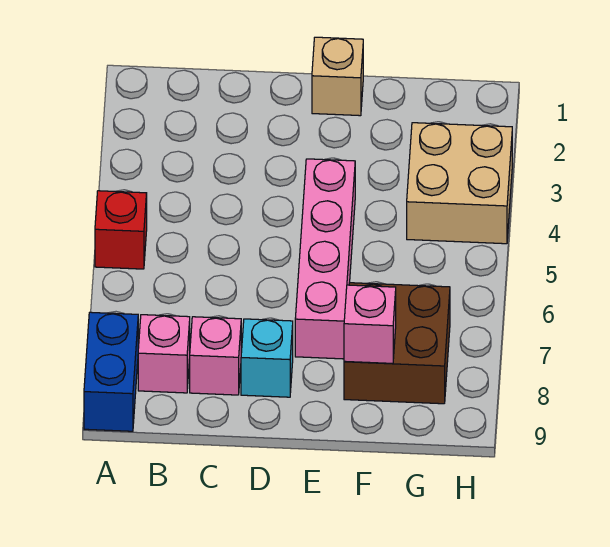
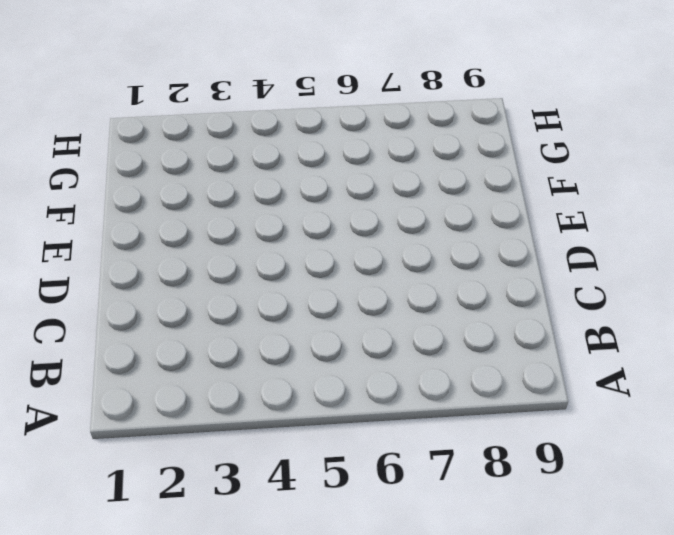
none -> red brick A5 level 1
none -> blue brick A8:A9 level 1

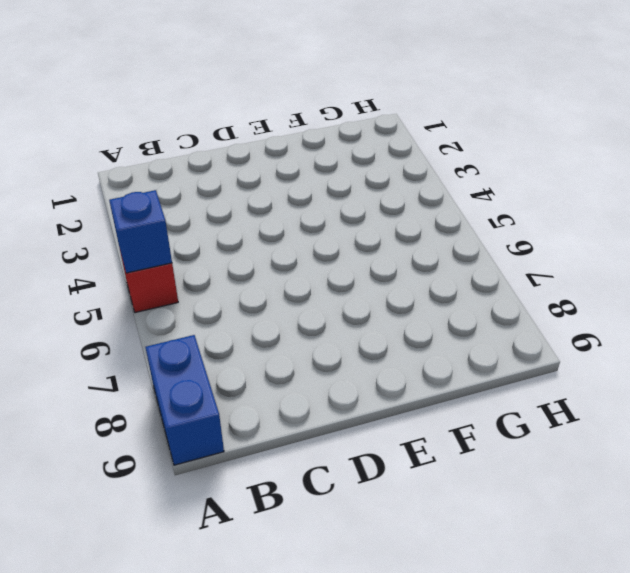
blue brick A5 level 2 -> none
none -> pink brick B8 level 1
none -> pink brick C8 level 1

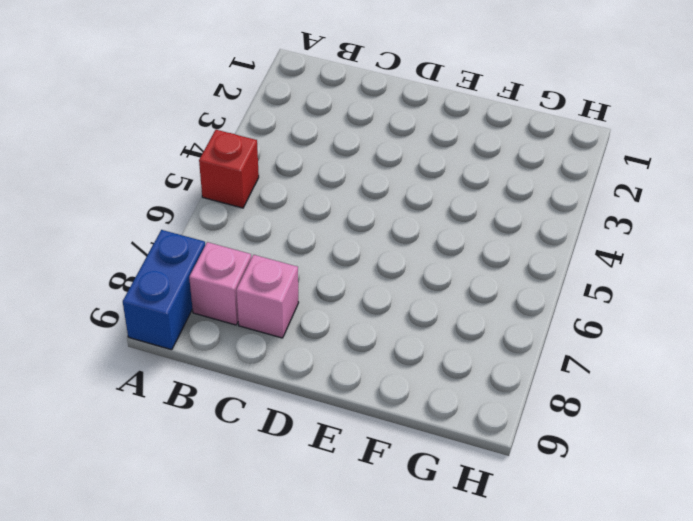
none -> cyan brick D8 level 1
none -> tan brick E1 level 1

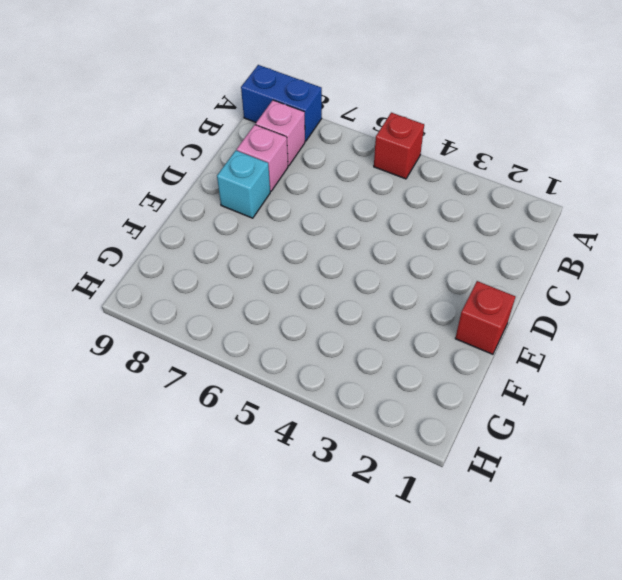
red brick E1 level 1 -> tan brick E1 level 1
none -> pink brick E4:E7 level 1
none -> brown brick F7:G8 level 1

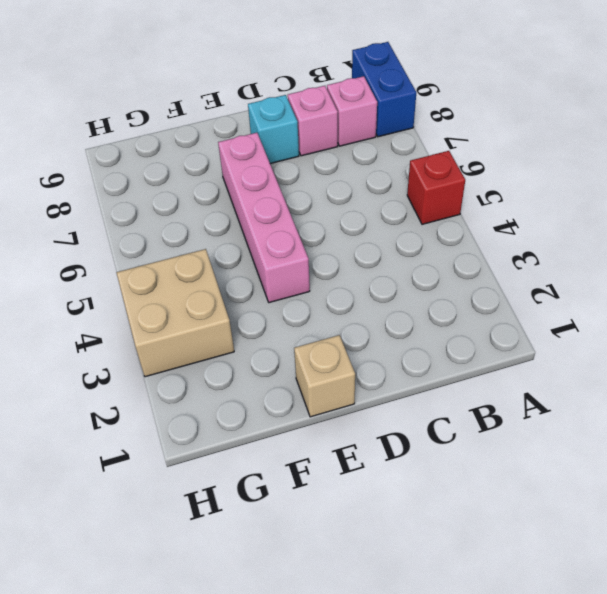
none -> brown brick F7:G8 level 1
none -> pink brick F8 level 2

